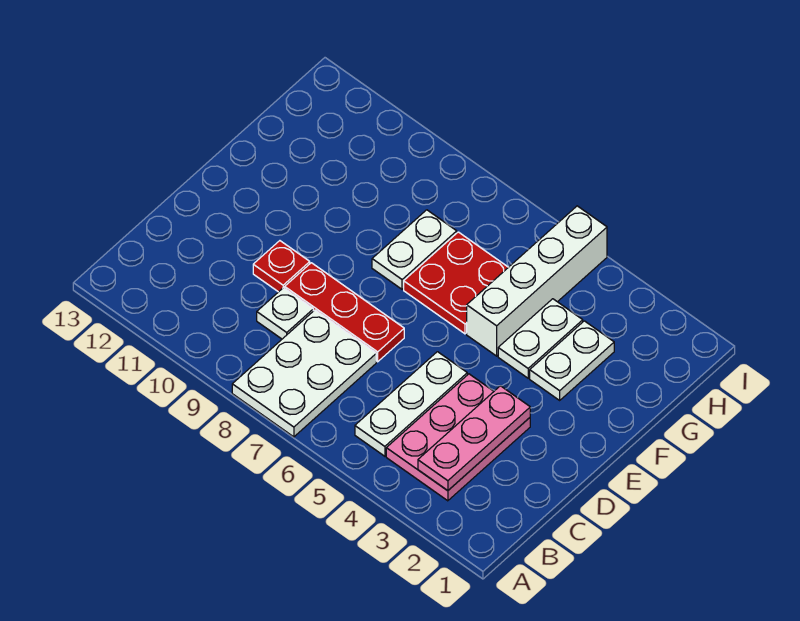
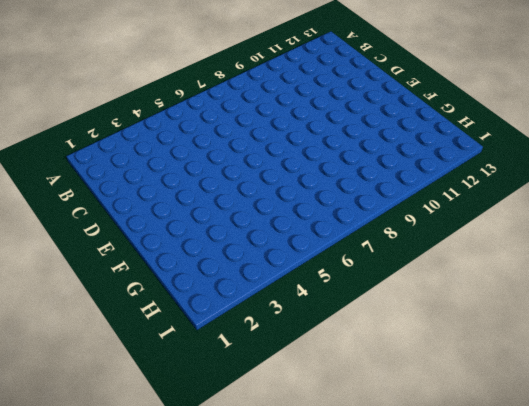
none -> white plate A7:C8 level 1
none -> pink plate B3:D4 level 1
none -> white plate B5:D5 level 1

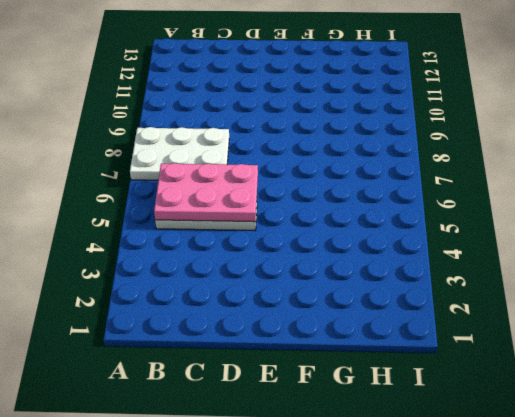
pink plate B5:D6 level 2 -> pink plate B3:D4 level 1
none -> white plate C9 level 1
none -> red plate D7:D9 level 1
none -> red plate D10 level 1

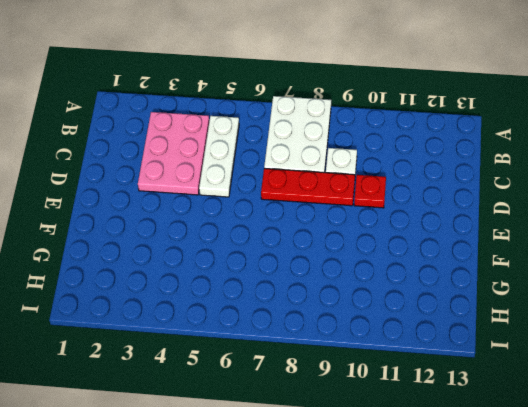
none -> white plate F3:G3 level 1
none -> white plate F4:G4 level 1
none -> white brick F5:I5 level 1

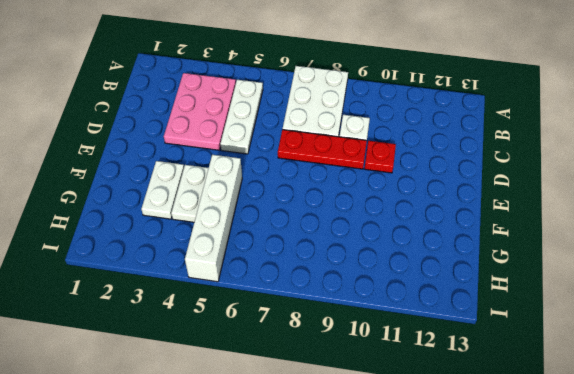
none -> red plate F6:G7 level 1
none -> white plate F8:G8 level 1
none -> pink plate B3:D3 level 2

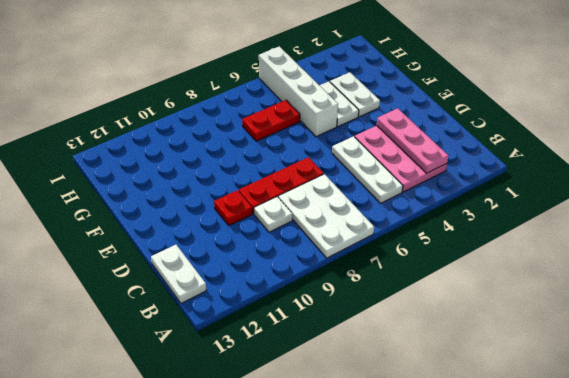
white plate B13:C13 level 1 -> white plate F8:G8 level 1
red plate G6:G7 level 1 -> red plate F6:G7 level 1

